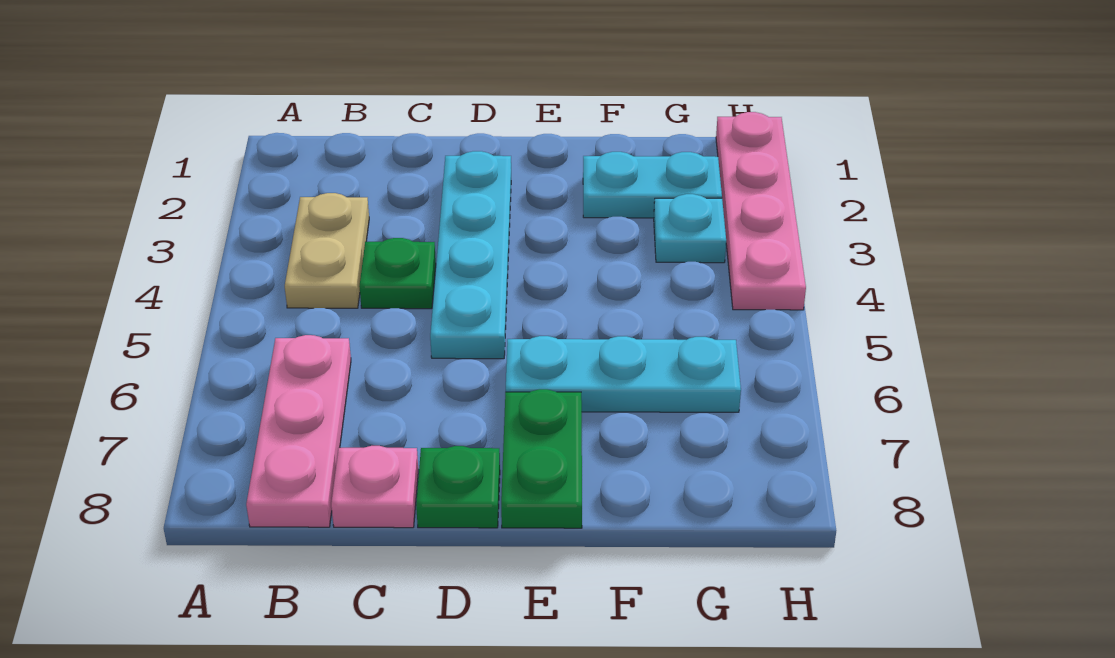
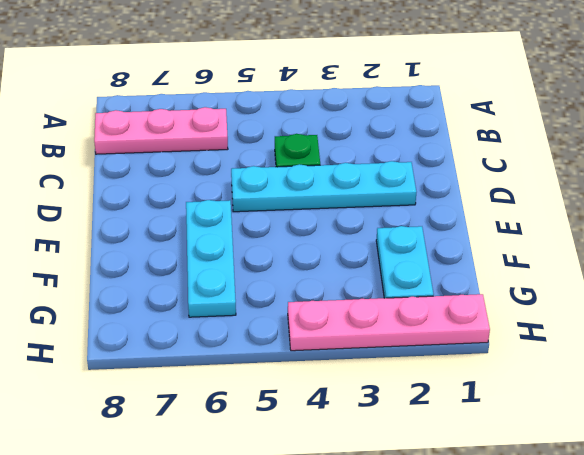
none -> tan plate B3:B4 level 1
none -> pink plate C8 level 1

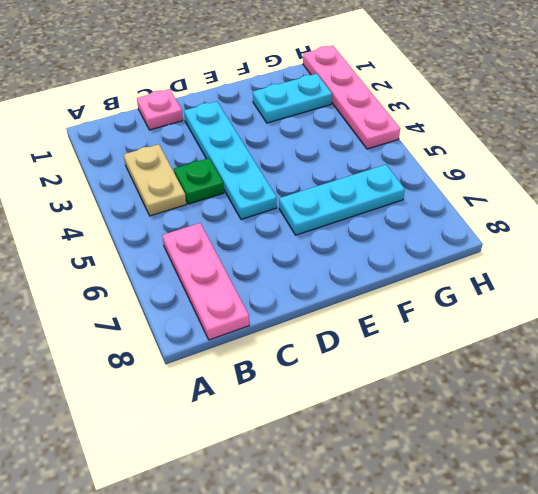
pink plate C1 level 1 -> pink plate C8 level 1
none -> green plate D8 level 1
none -> green plate E7:E8 level 1

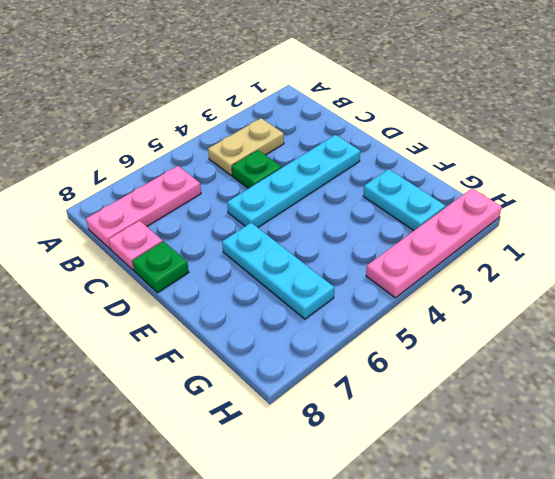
none -> green plate E7:E8 level 1
none -> cyan plate G3 level 1

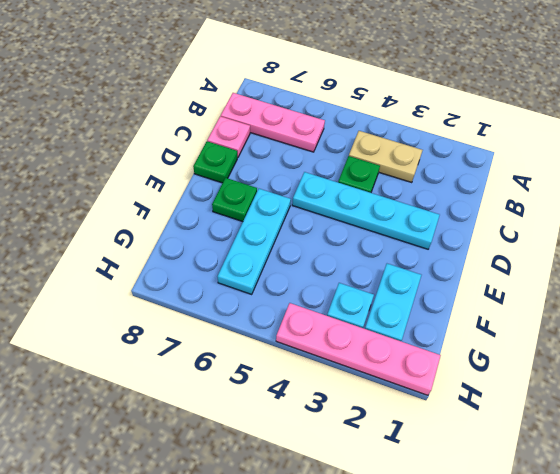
green plate E7 level 1 -> green plate E7:E8 level 1

